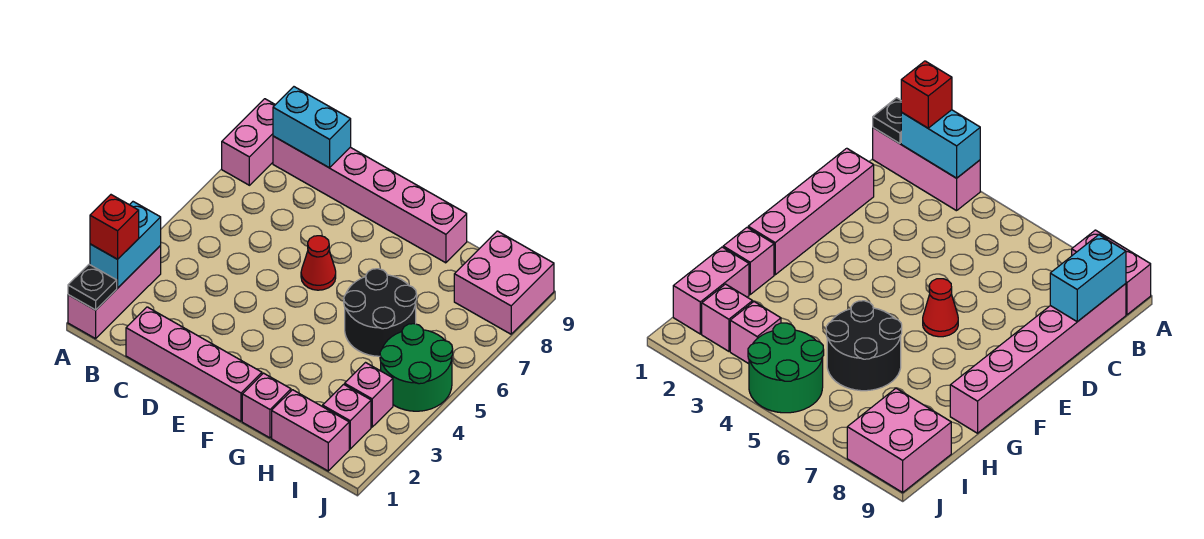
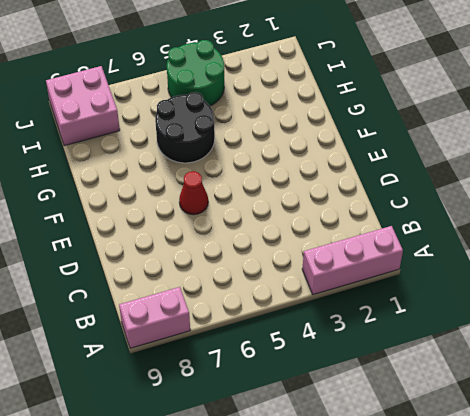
none -> pink brick B9:G9 level 1
none -> pink brick C1:F1 level 1
none -> pink brick G1 level 1

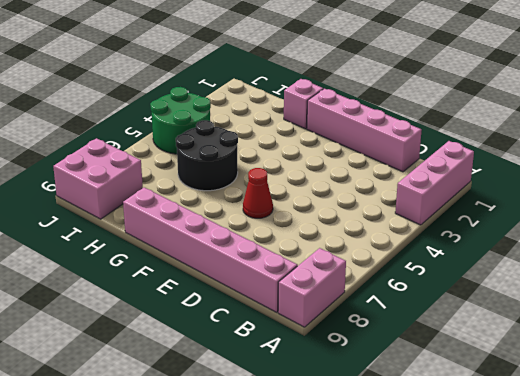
none -> pink brick H1:I1 level 1
none -> pink brick I2 level 1
none -> pink brick I3 level 1

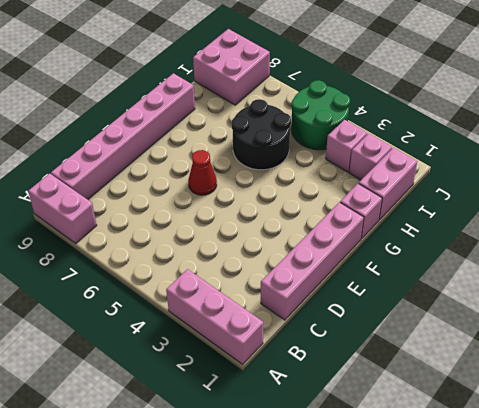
none -> black plate A1 level 2
none -> cyan brick A2:A3 level 2
none -> cyan brick B9:C9 level 2

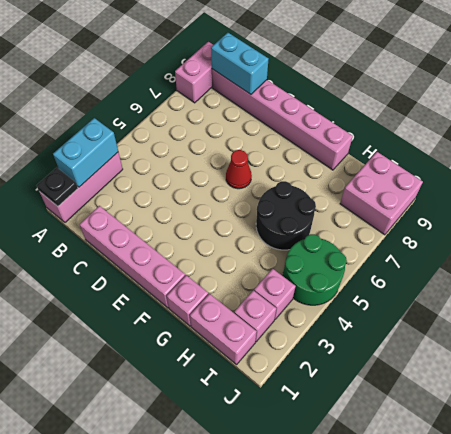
none -> red brick A2 level 3

